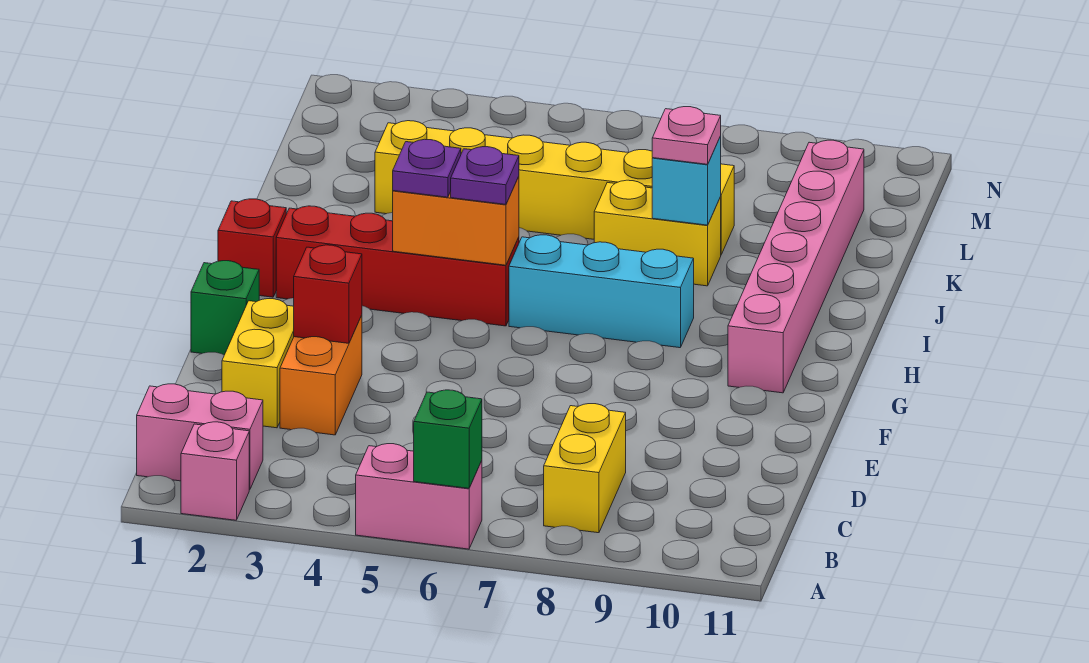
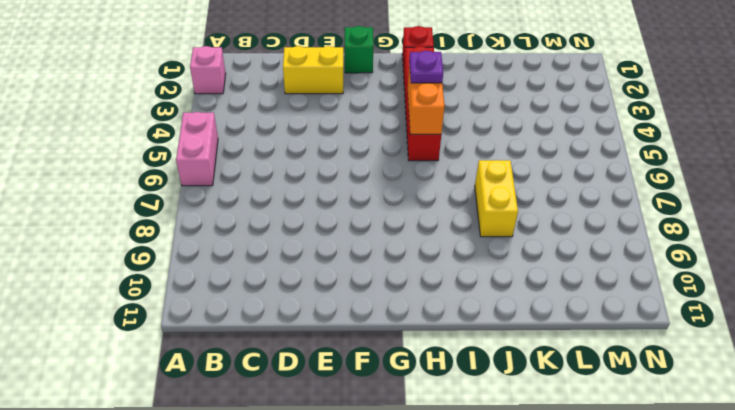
none -> pink brick B1:B2 level 1
none -> yellow brick B8:C8 level 1
none -> orange brick D3:E3 level 1

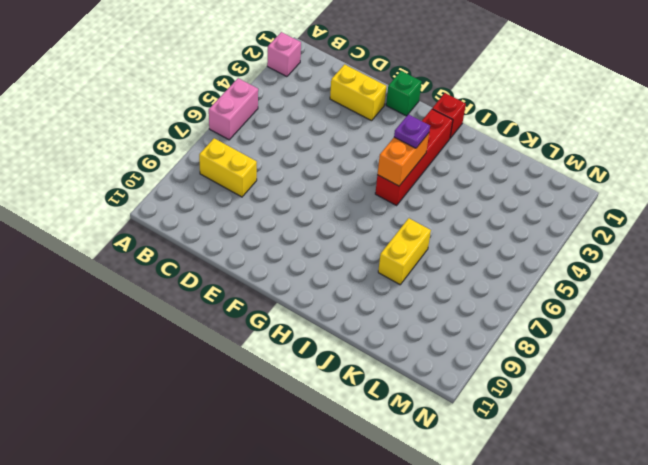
none -> pink brick B1:B2 level 1
none -> orange brick D3:E3 level 1
none -> pink brick G10:L10 level 1

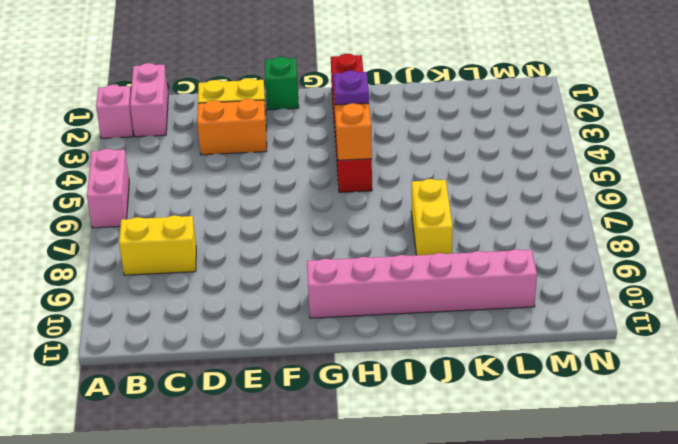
none -> cyan brick H6:H8 level 1
none -> yellow brick K3:K8 level 1
none -> green brick A6 level 2

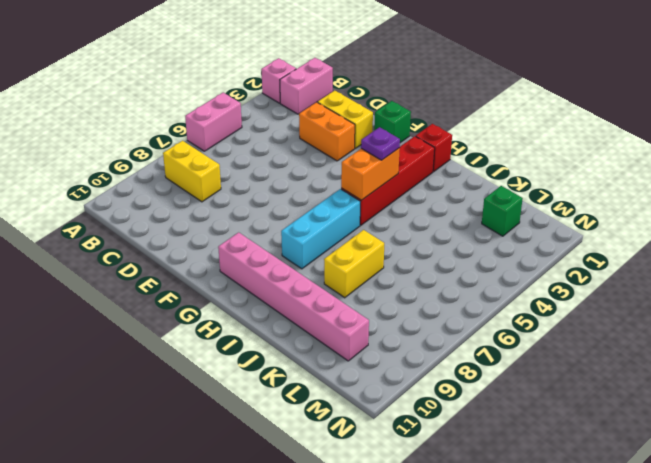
green brick L2 level 1 -> green brick A6 level 2
none -> yellow brick K3:K8 level 1
none -> red brick E3 level 2
none -> cyan brick J8 level 2

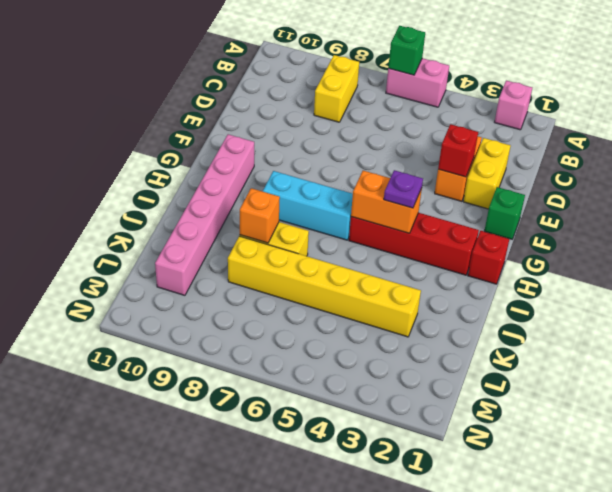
orange brick J8 level 2 -> cyan brick J8 level 2
none -> pink brick B1:B2 level 1
none -> purple plate H5 level 3
none -> pink plate J8 level 3

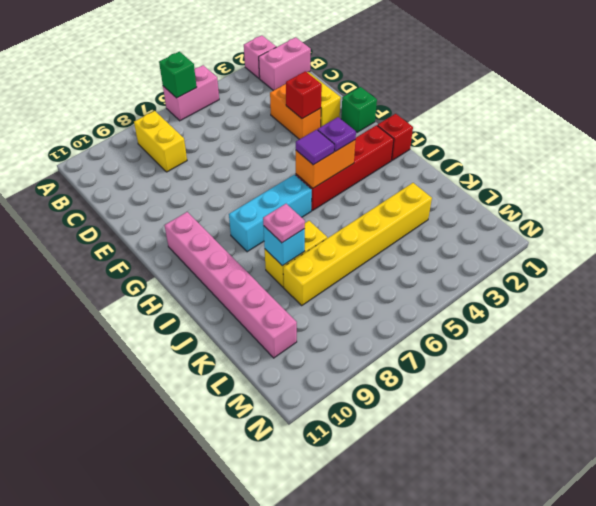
purple tile H5 level 3 -> purple plate H5 level 3

